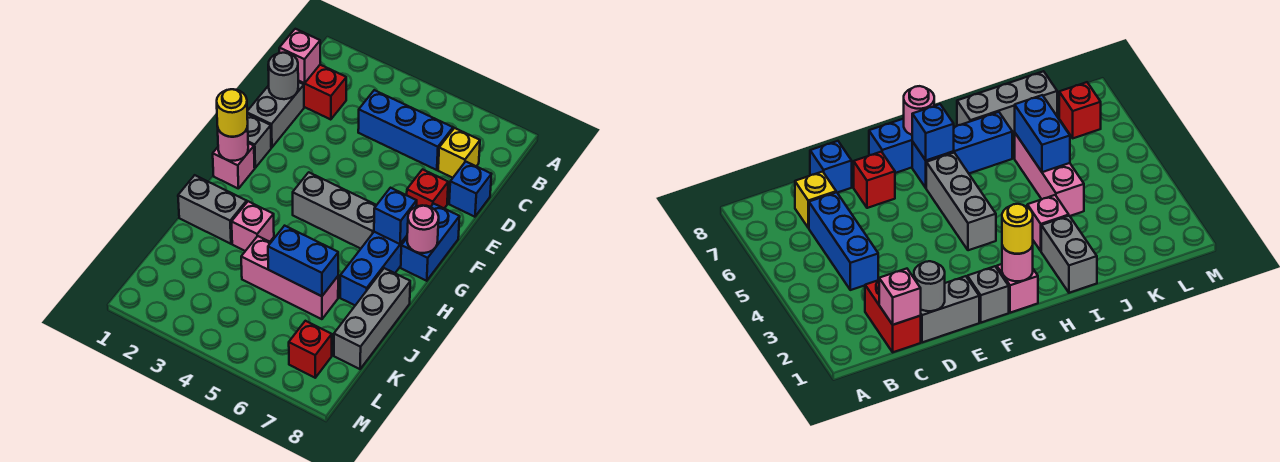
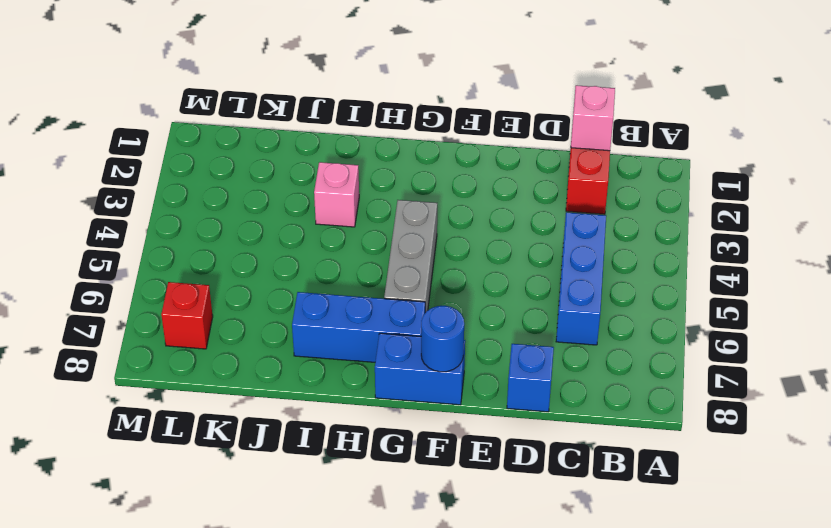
blue round brick F8 level 2 -> none
none -> yellow brick C7 level 1
none -> grey brick D1:E1 level 1
none -> red brick E7 level 1

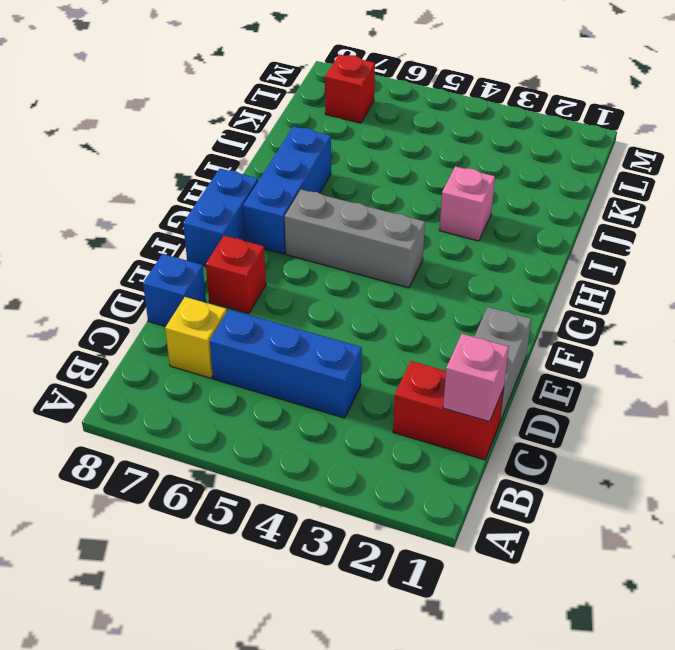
none -> grey brick F1 level 1
none -> pink brick G1 level 1
none -> grey brick I1:I2 level 1

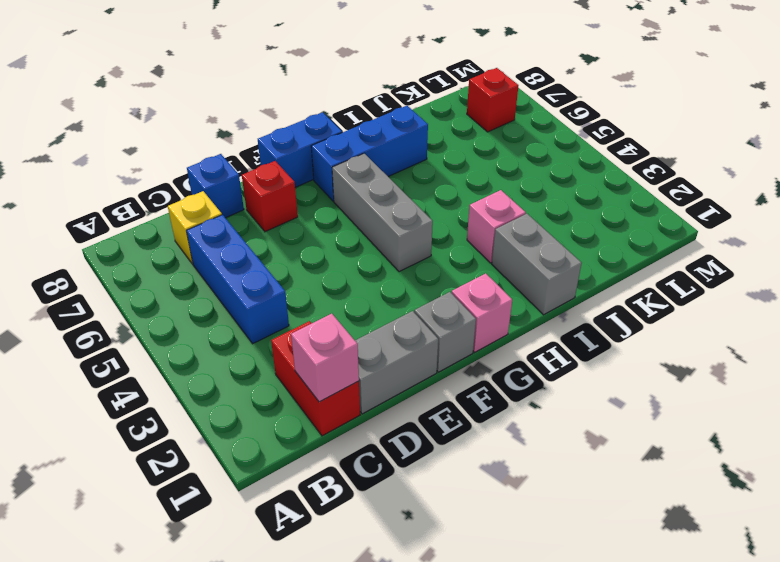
none -> grey brick I8:K8 level 1
none -> pink brick J4:J6 level 1
none -> grey round brick D1 level 2

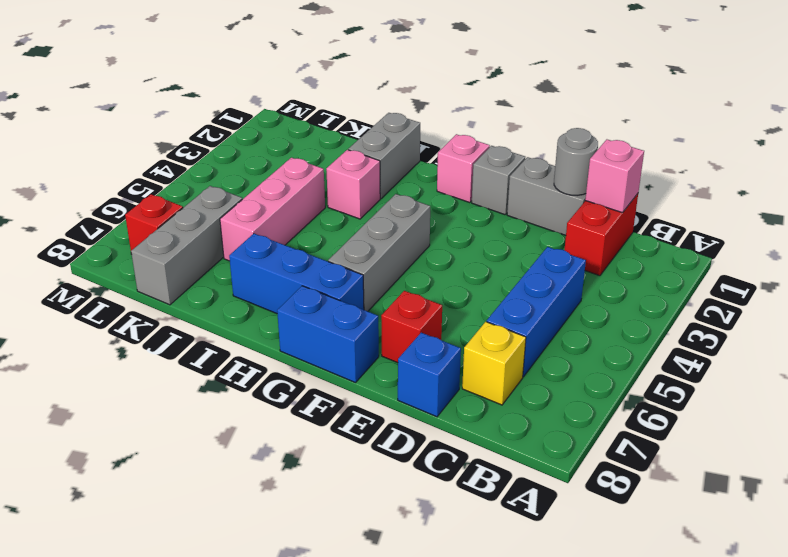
grey brick K6:K8 level 1 -> grey brick I8:K8 level 1
none -> pink round brick G1 level 2
none -> blue brick G7 level 2
none -> pink round brick G8 level 2

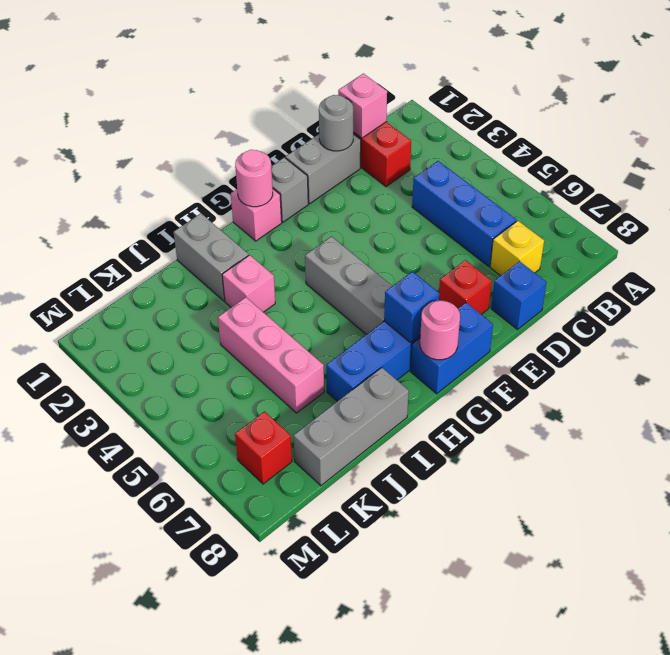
none -> blue brick J5:J6 level 2
none -> yellow round brick G1 level 3

